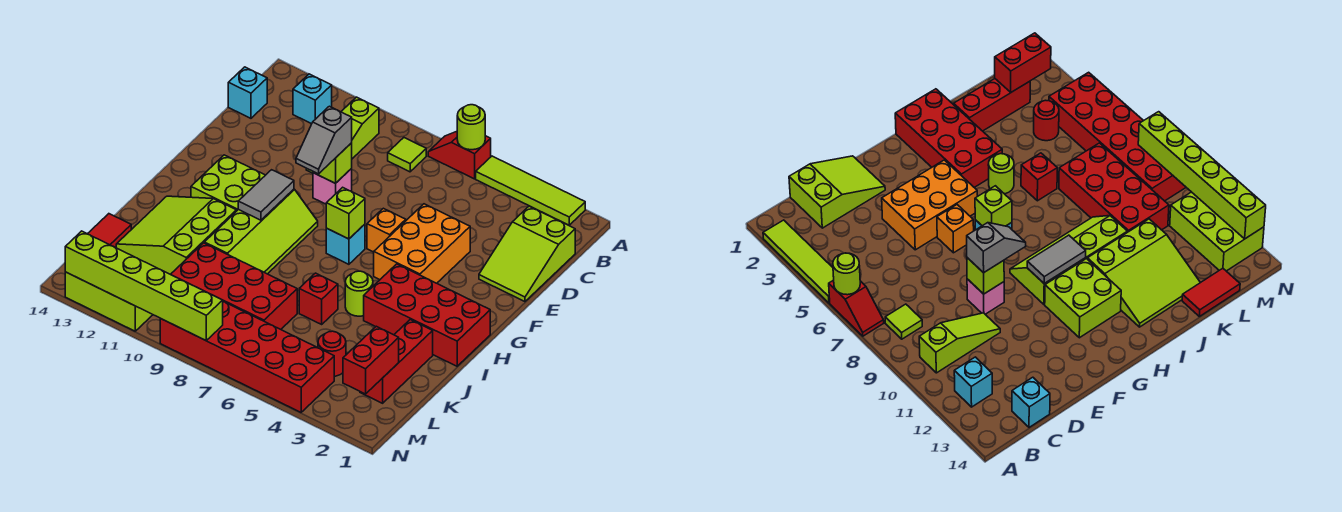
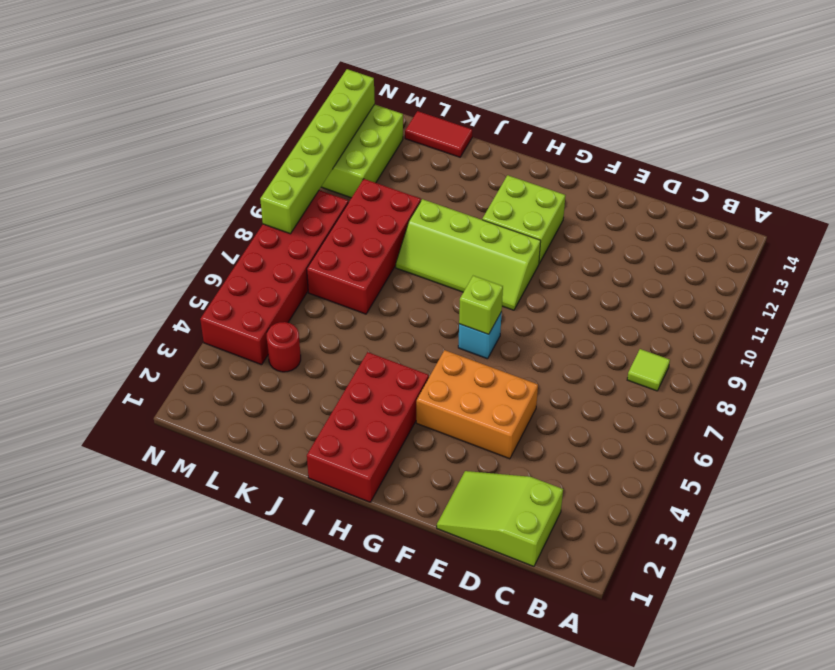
none -> lime tile A2:A5 level 1
none -> red slope A6:A7 level 1 top 6
none -> lime slope B10:D10 level 1 top B
none -> cyan brick B12 level 1

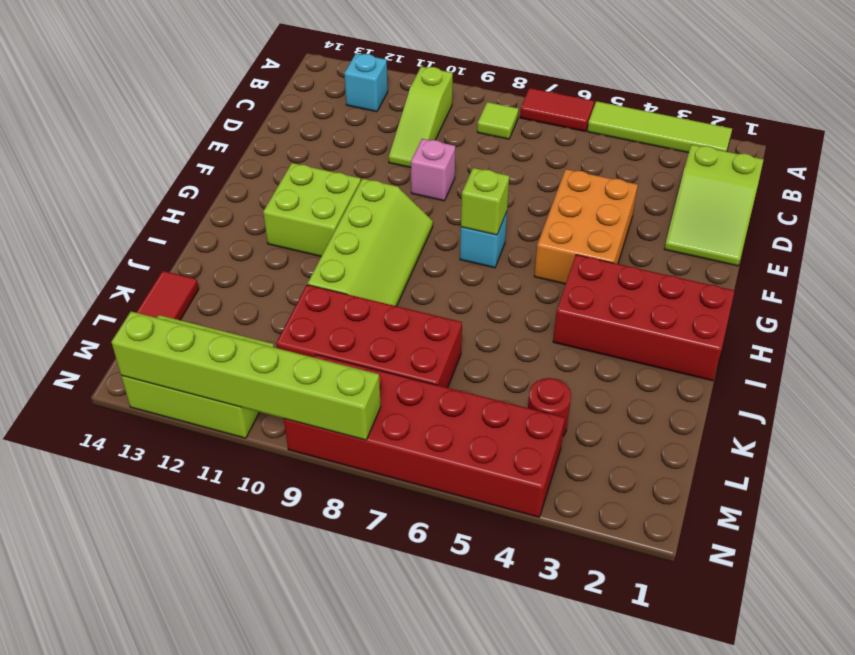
red tile A6:A7 level 1 -> red slope A6:A7 level 1 top 6
none -> cyan brick C14 level 1
none -> orange brick F6 level 1
none -> lime round brick I5 level 1
none -> lime slope I11:K13 level 1 top 11

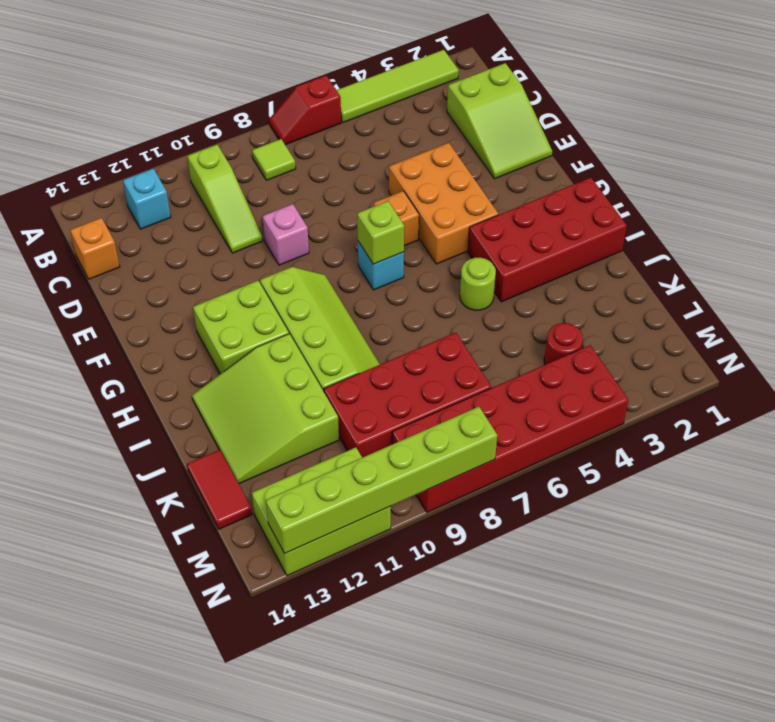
orange brick C14 level 1 -> cyan brick C14 level 1
none -> red brick J2:L2 level 1
none -> red brick J6 level 1
none -> lime round brick A6 level 2
none -> lime brick E9 level 2

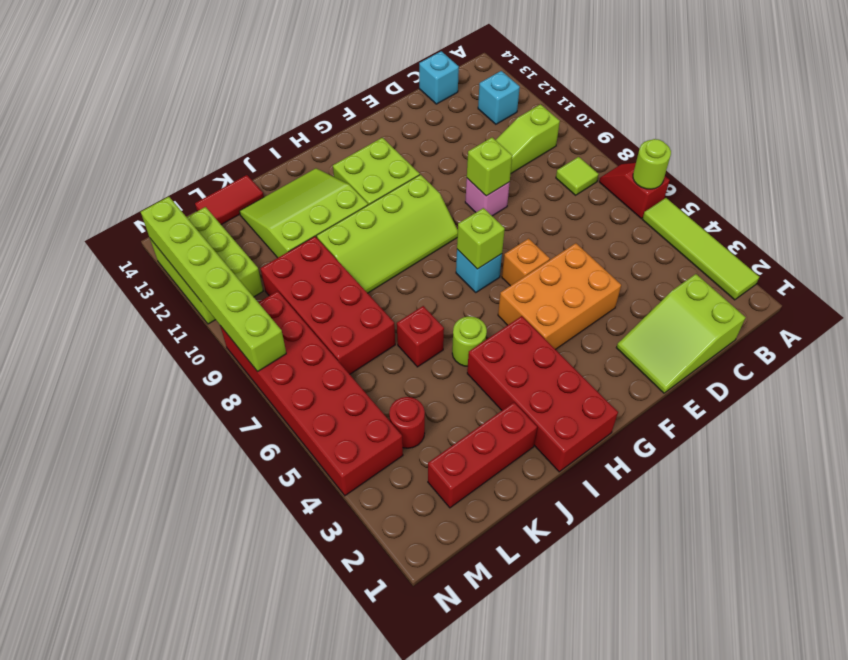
none -> grey tile G10:H10 level 2
none -> red brick L2:M2 level 2
none -> grey slope E9:F9 level 3 top E

